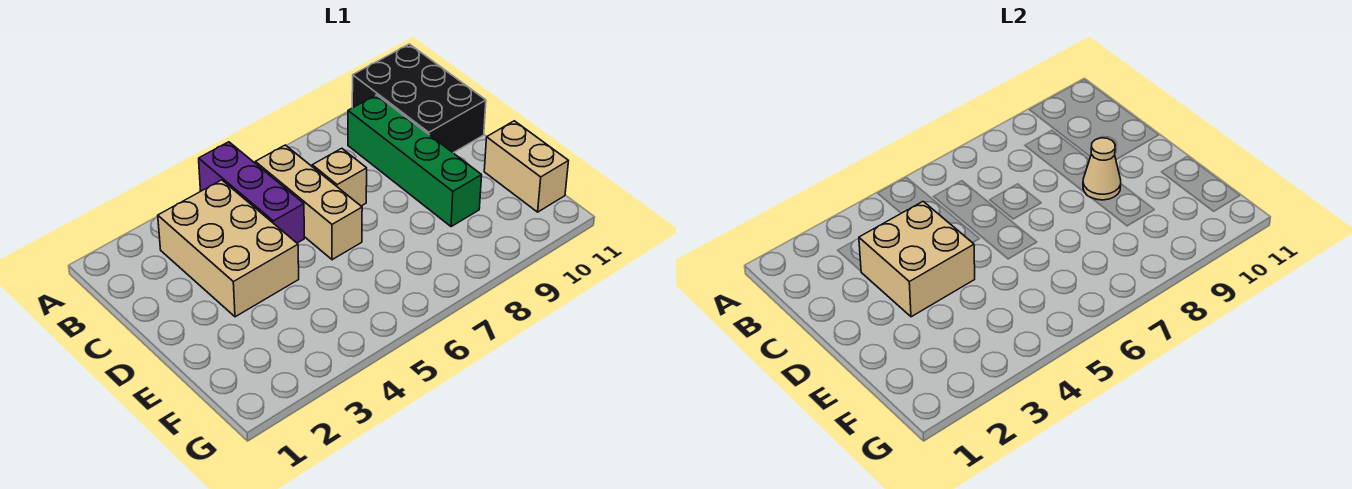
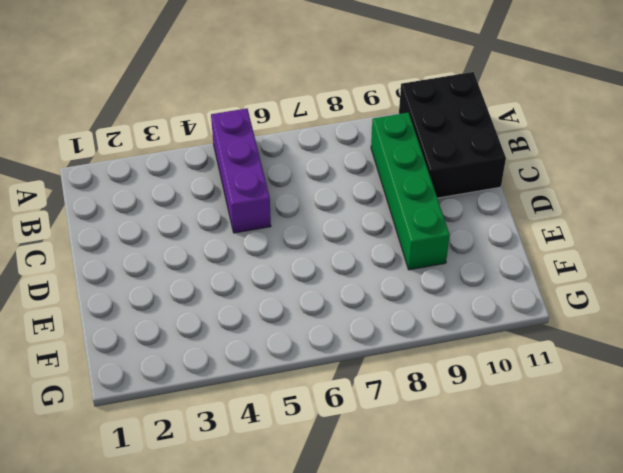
none -> tan brick B3:D4 level 1
none -> tan brick B6:D6 level 1

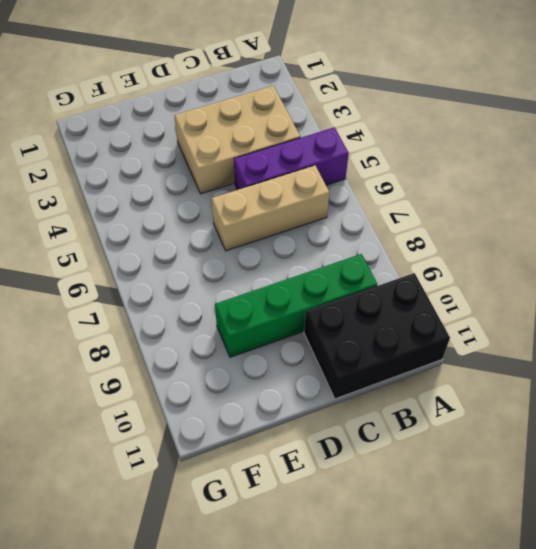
none -> tan brick C7 level 1
none -> tan brick E11:F11 level 1

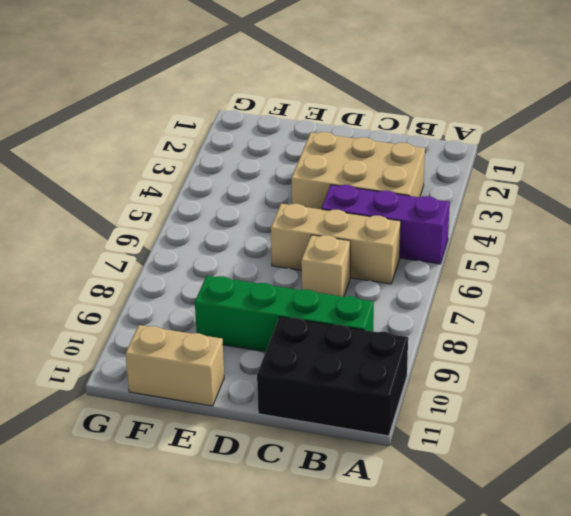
none -> tan brick C3:D4 level 2
none -> tan cone D9 level 2

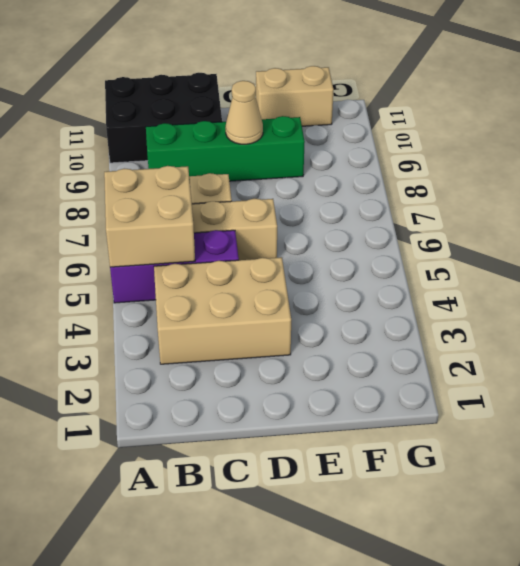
tan brick A5:B6 level 2 -> tan brick C3:D4 level 2

